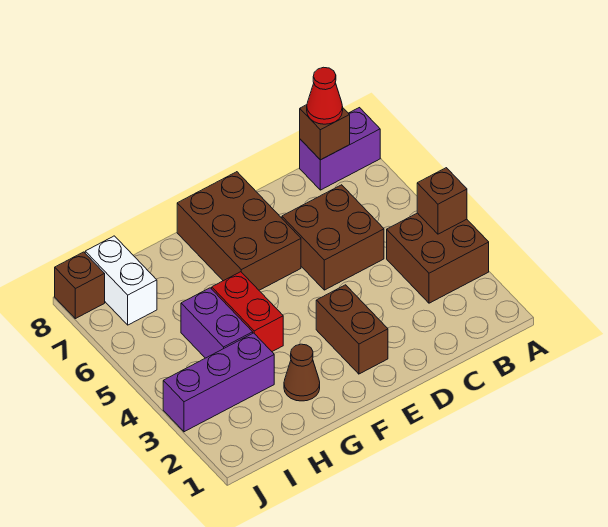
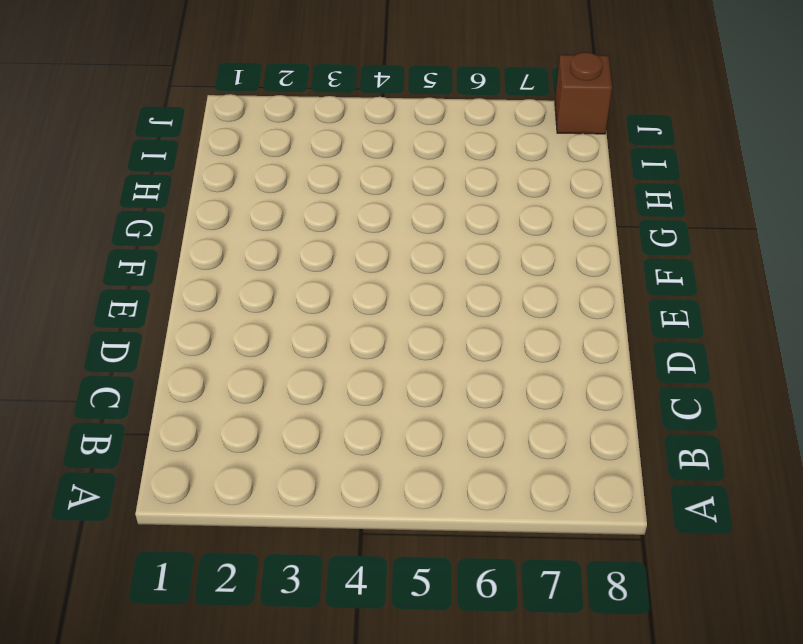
none -> brown brick A3:B4 level 1
none -> purple brick A8:B8 level 1
none -> brown brick C5:D6 level 1

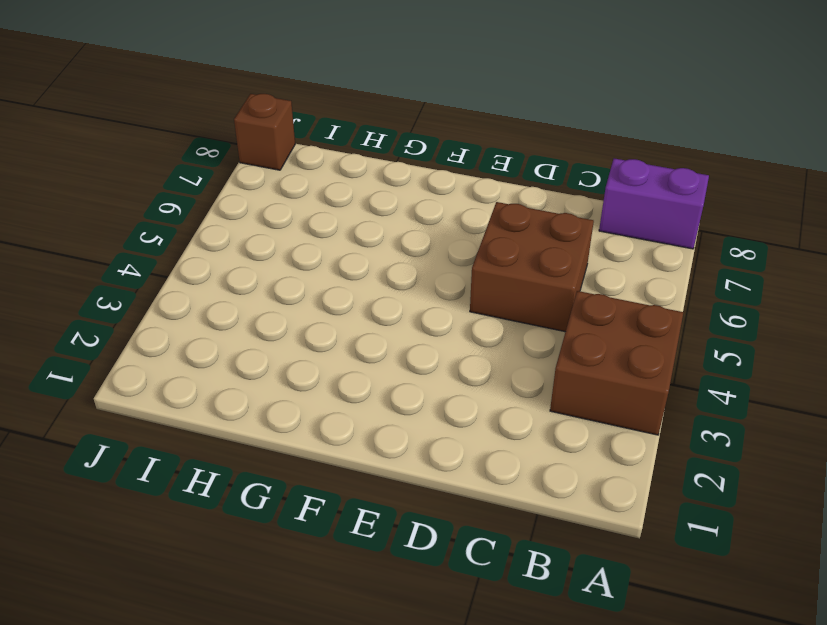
none -> brown brick E2:E3 level 1
none -> brown brick E6:F8 level 1
none -> brown cone G2 level 1

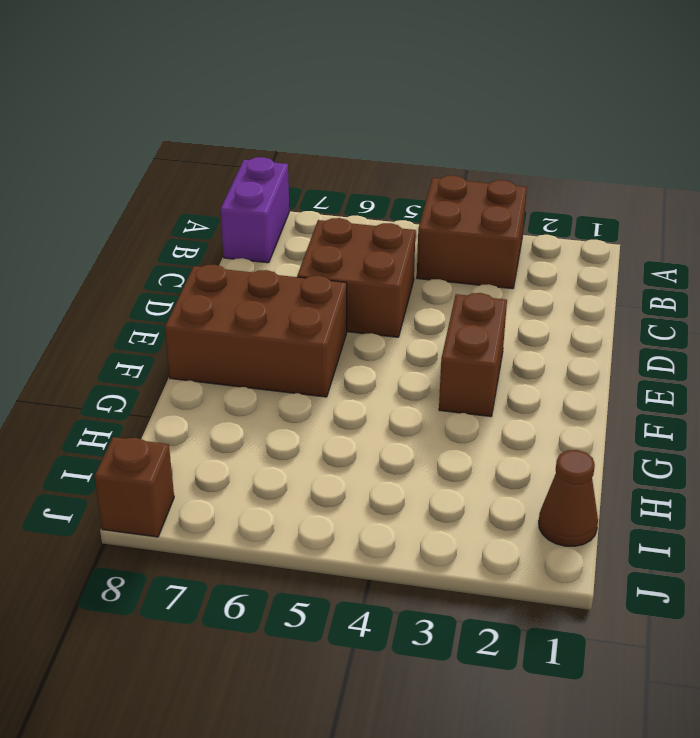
brown brick E3:F3 level 1 -> brown brick E2:E3 level 1
brown cone I1 level 1 -> brown cone G2 level 1
none -> red brick G4:G5 level 1
none -> purple brick H3:J3 level 1
none -> purple brick H4:H5 level 1

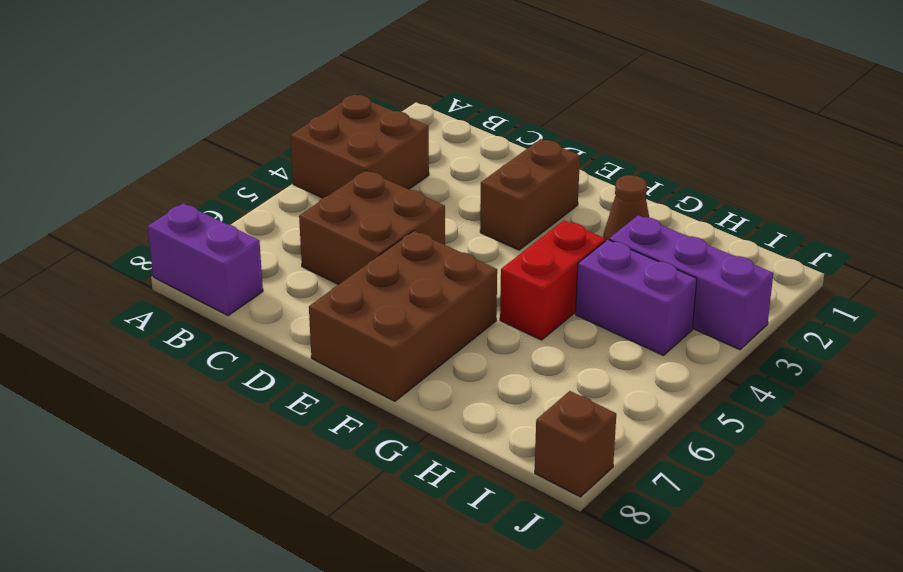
purple brick H4:I4 level 1 -> purple brick H4:H5 level 1
none -> white brick I7:I8 level 1
none -> brown brick A4 level 2
none -> brown brick B8 level 2

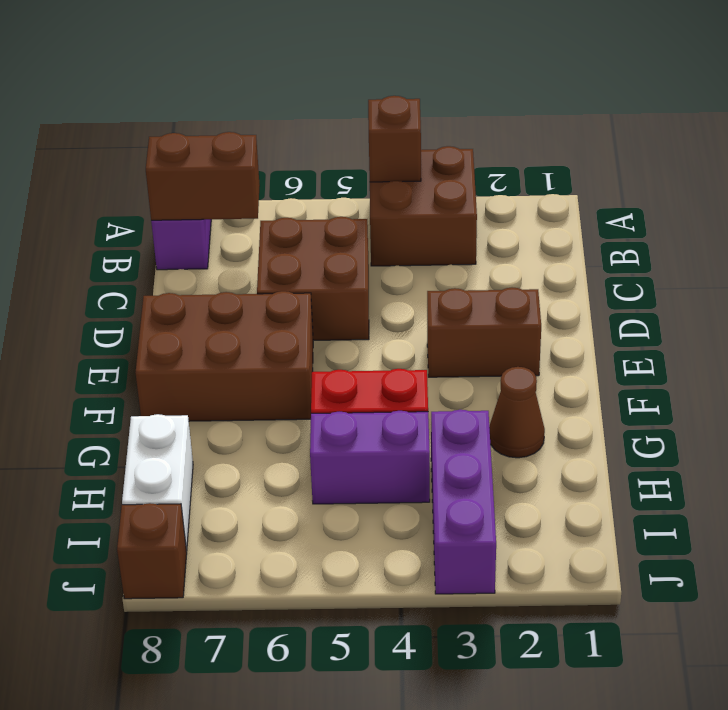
brown brick B7:B8 level 2 -> brown brick B8 level 2
white brick H8:I8 level 1 -> white brick I7:I8 level 1
none -> red cone B8 level 3

